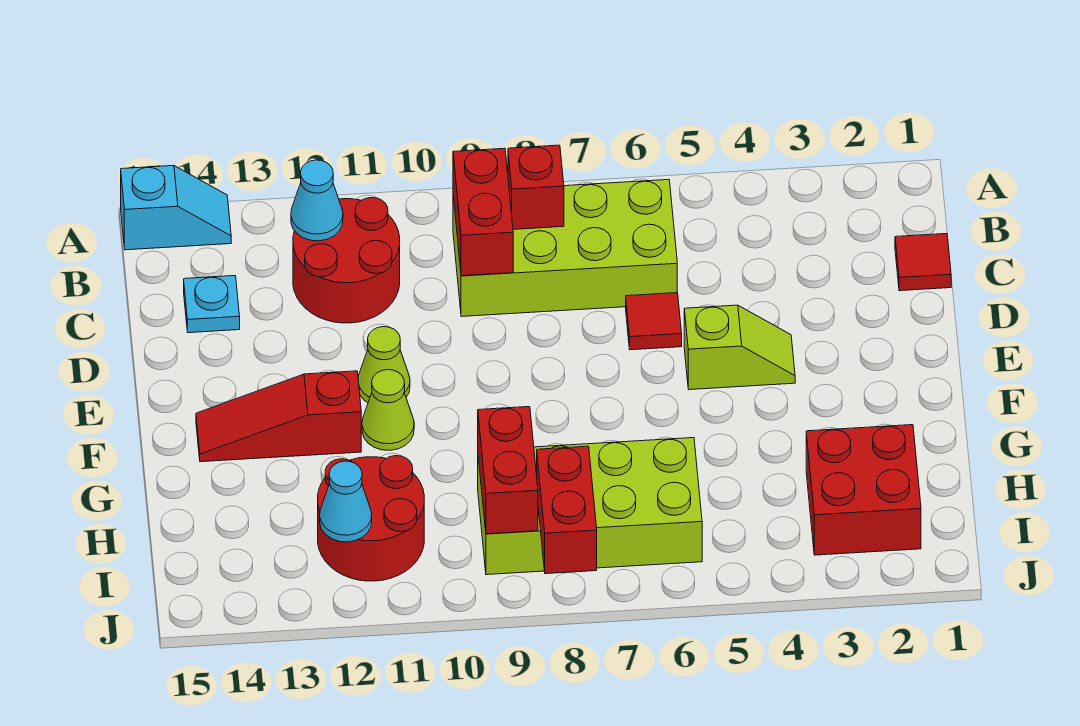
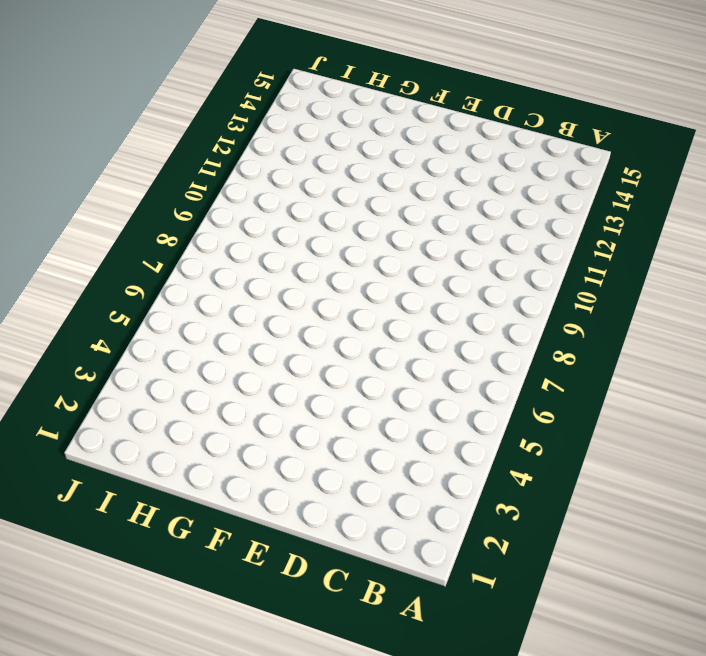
none -> cyan slope A14:A15 level 1 top 15
none -> lime brick B6:C9 level 1
none -> red round brick B11:C12 level 1

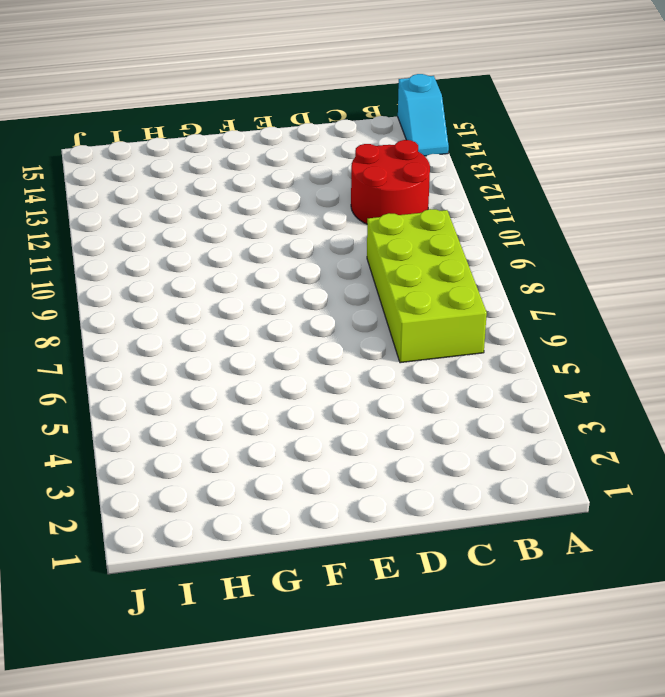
none -> red tile C1 level 1
none -> cyan plate C14 level 1
none -> red tile D6 level 1

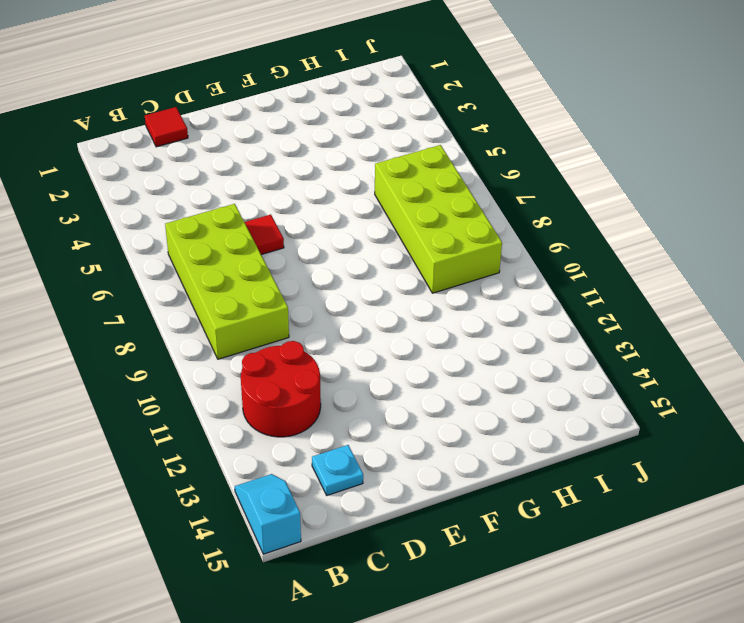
none -> lime slope E4:E5 level 1 top 5
none -> lime cone E11 level 1
none -> lime cone F11 level 1

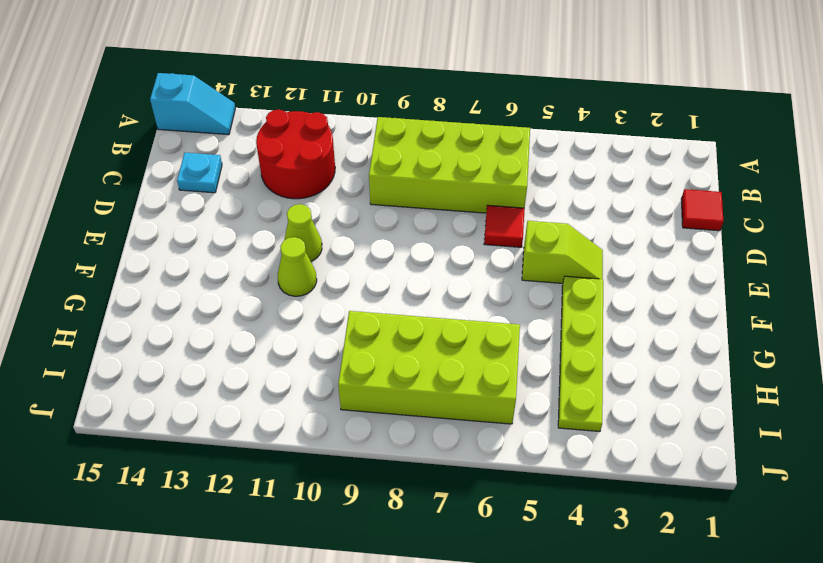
lime plate F4:I4 level 1 -> none
none -> red slope F12:F14 level 1 top 12
none -> red brick H2:I3 level 1
none -> red round brick H11:I12 level 1

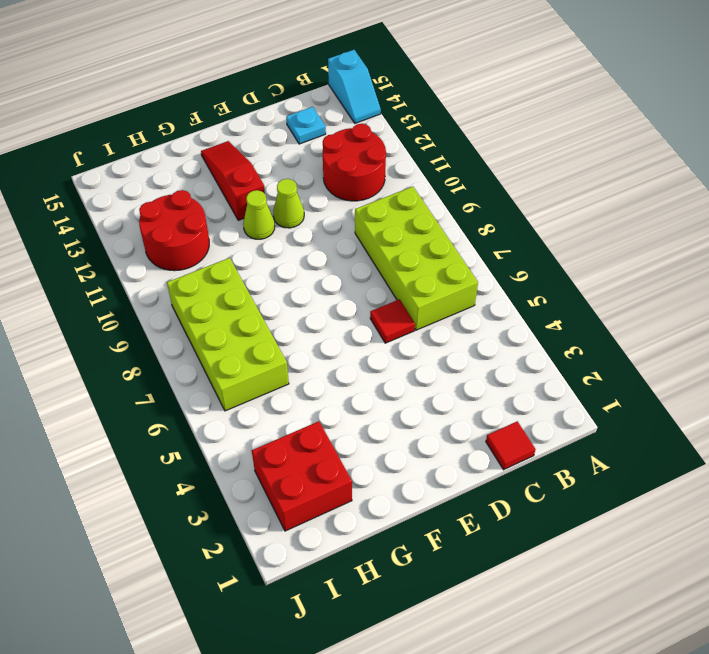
none -> lime slope E4:E5 level 1 top 5
none -> red brick B8 level 2
none -> red brick B9:C9 level 2

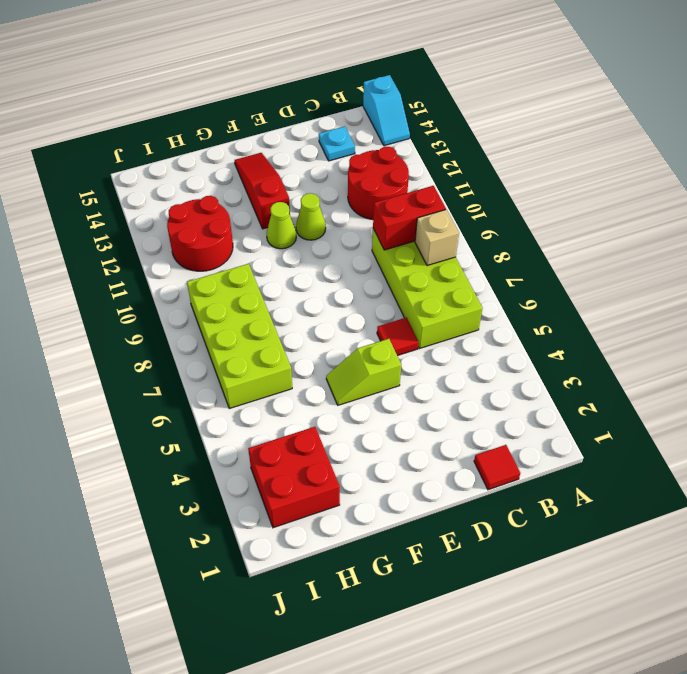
tan brick B8 level 2 -> red brick B8 level 2
lime slope E5:F5 level 1 top E -> lime slope E4:E5 level 1 top 5
none -> cyan cone B12 level 2
none -> red brick H9:I9 level 2
none -> red brick I8:J8 level 2

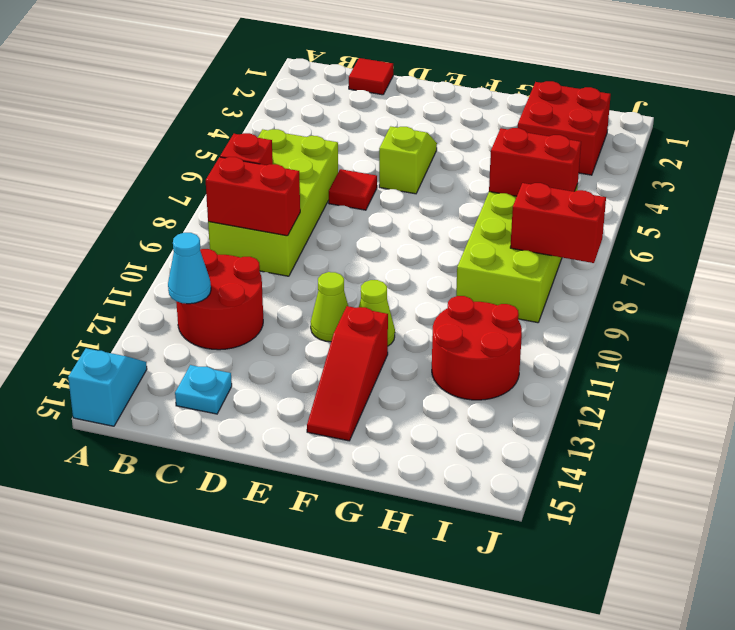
red brick H6:I6 level 2 -> red brick H9:I9 level 2
none -> cyan cone I12 level 2

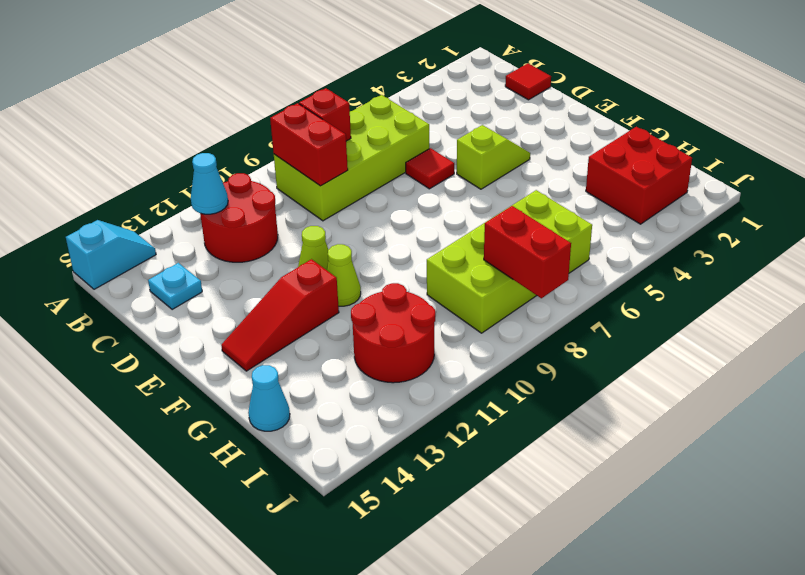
cyan cone H15 level 1 -> cyan cone I12 level 2
none -> red brick H9:I9 level 2

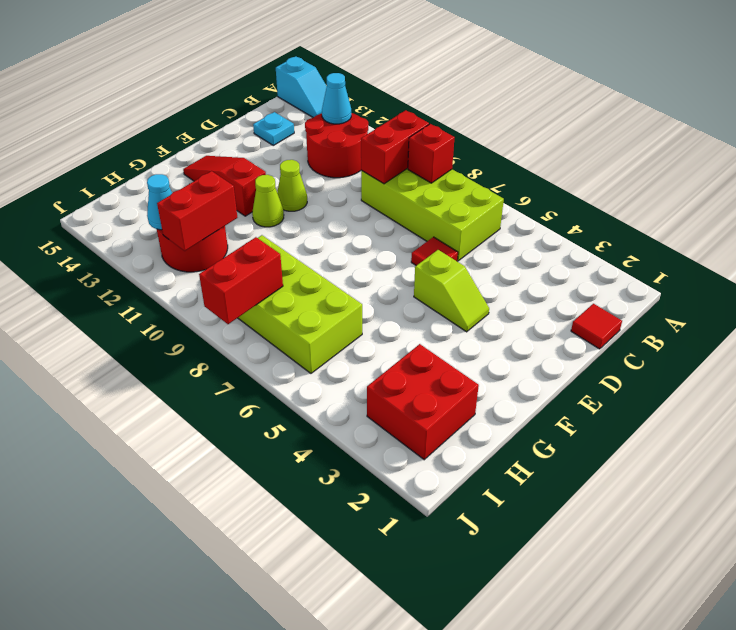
red brick H11:I11 level 2 -> red brick H9:I9 level 2

